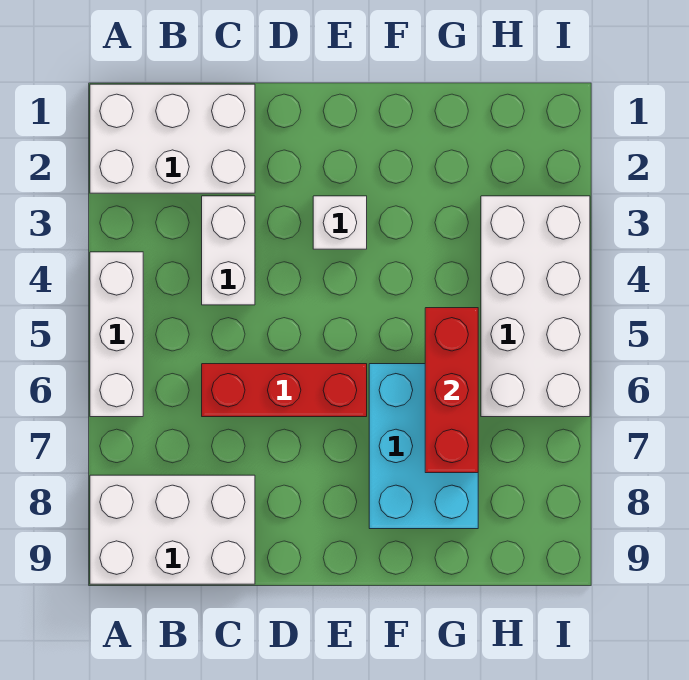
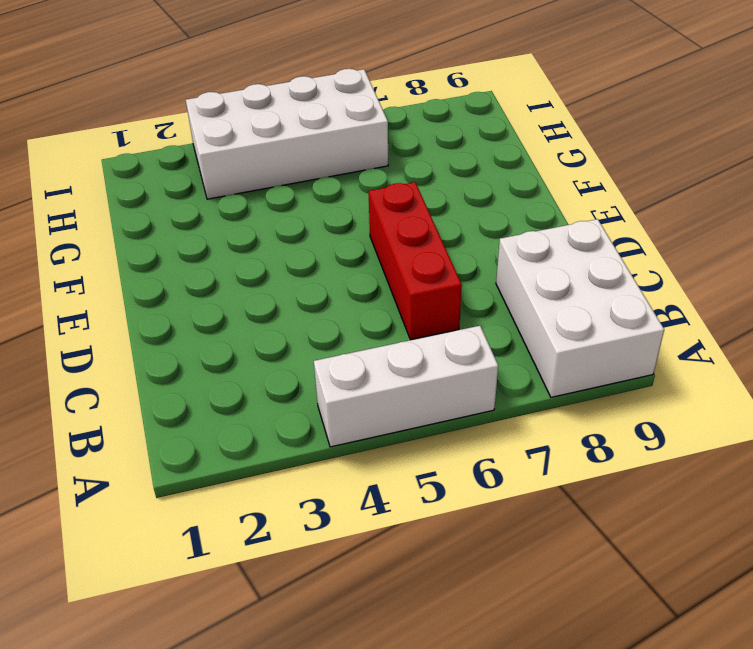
none -> white brick A1:C2 level 1
none -> white brick C3:C4 level 1

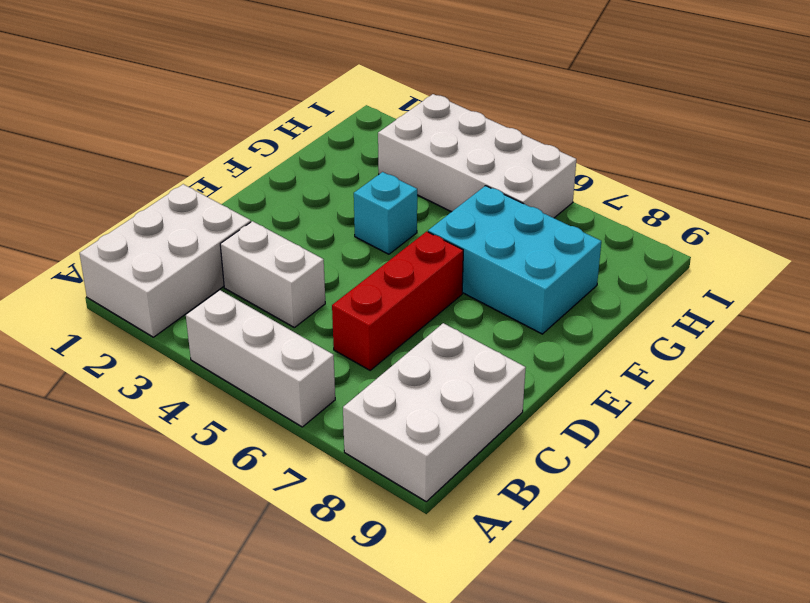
cyan brick F4 level 1 -> none
none -> white brick E3 level 1
none -> red brick G5:G7 level 2

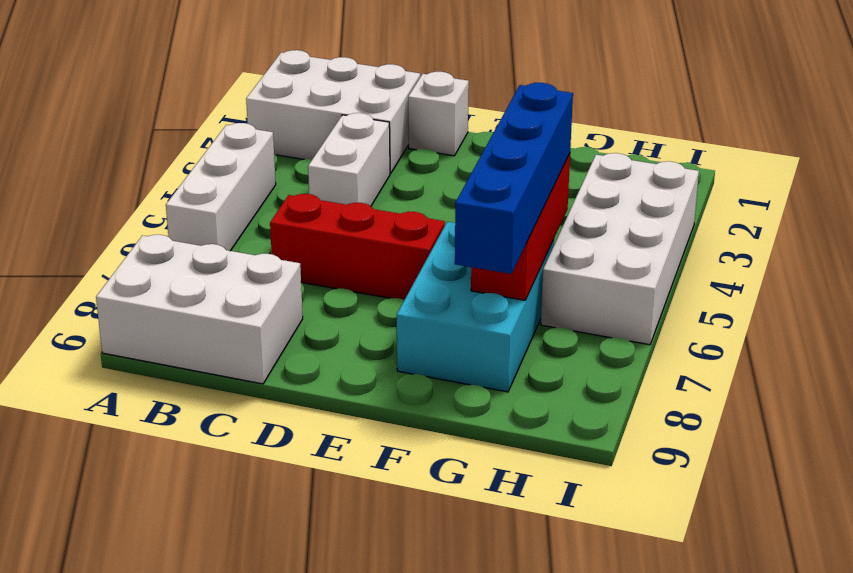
white brick D1 level 1 -> white brick E3 level 1
blue brick G5:G8 level 3 -> none

